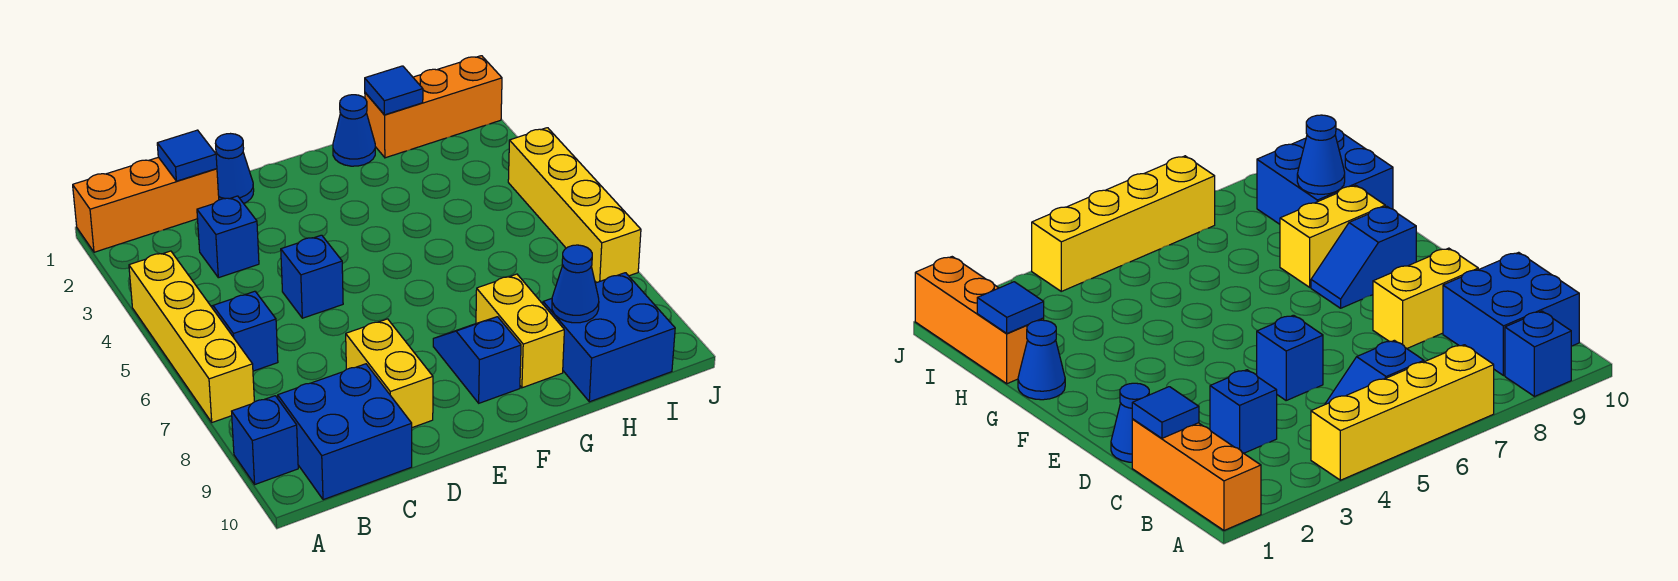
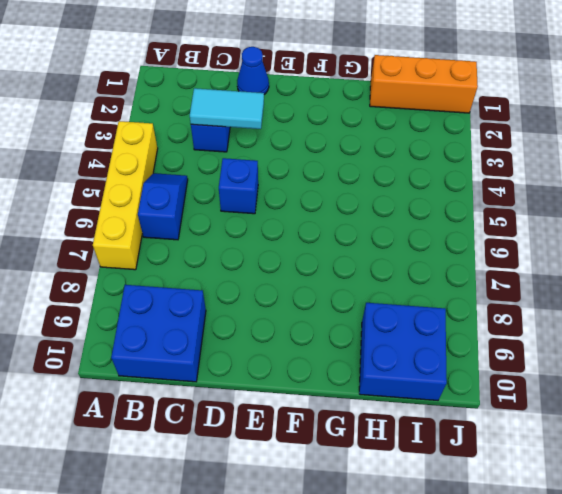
cyan tile C3:D3 level 2 -> none
none -> orange brick A1:C1 level 1
none -> blue brick A9 level 1
none -> yellow brick D8:D9 level 1

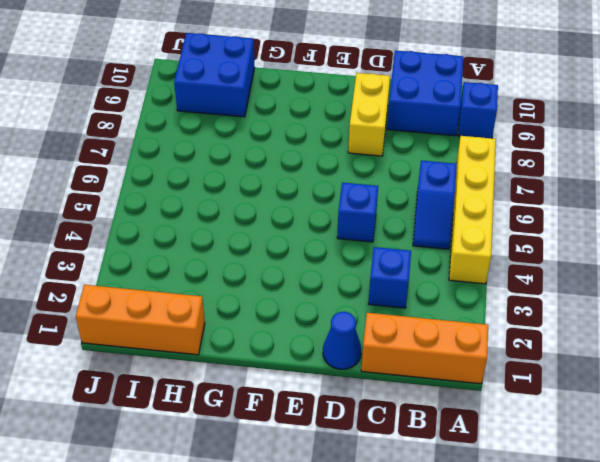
none -> blue slope F8:F9 level 1 top 9
none -> blue cone G1 level 1
none -> yellow brick G8:G9 level 1

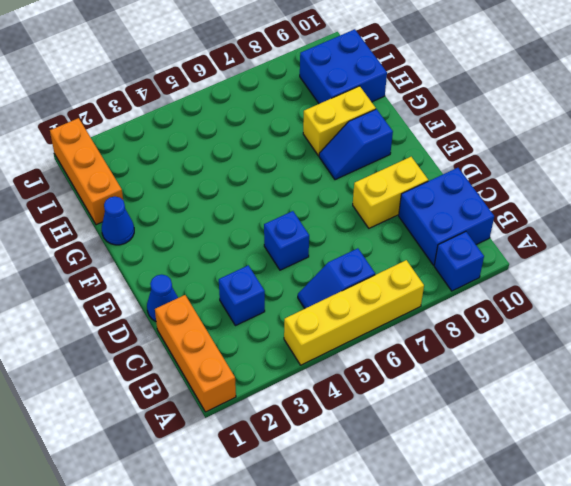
none -> yellow brick J4:J7 level 1
none -> blue tile C1 level 2
none -> blue tile H1 level 2

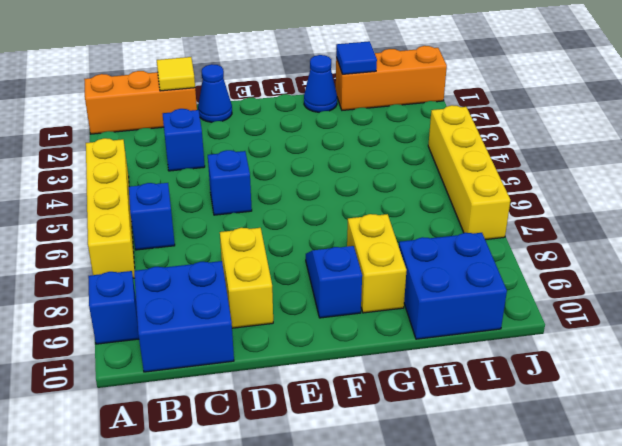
yellow tile C1 level 2 -> blue tile C1 level 2
none -> blue cone H9 level 2

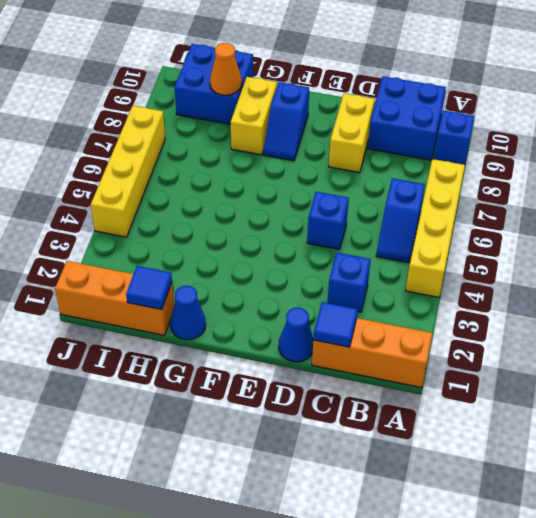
orange cone H9 level 2 -> blue cone H9 level 2

